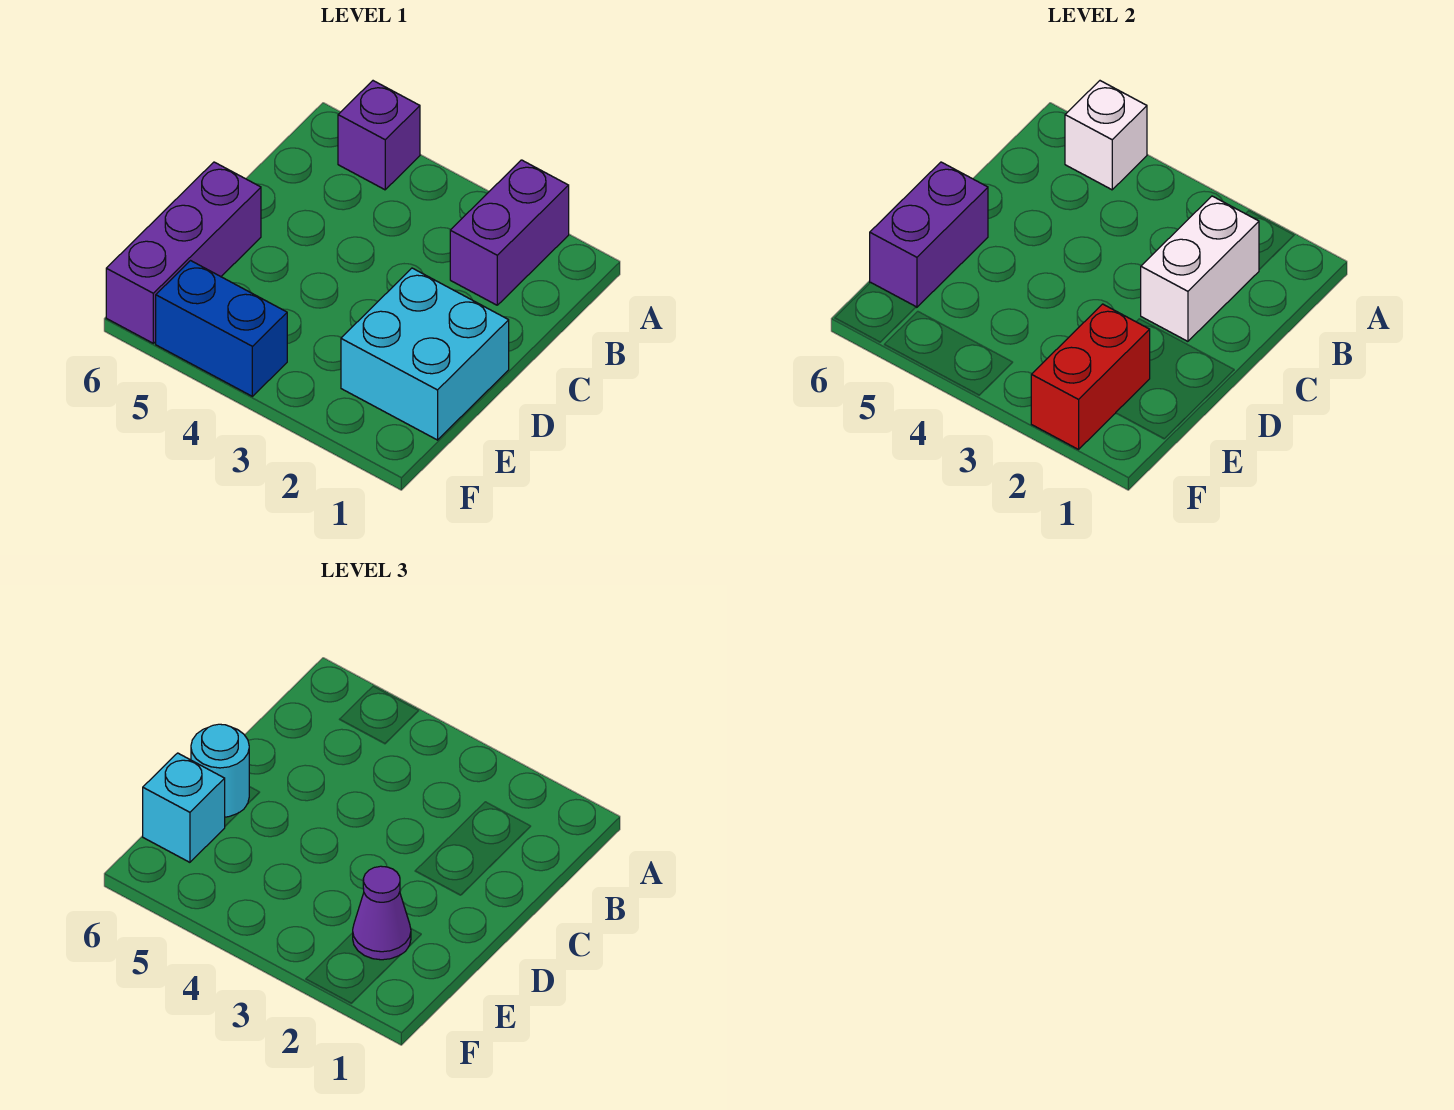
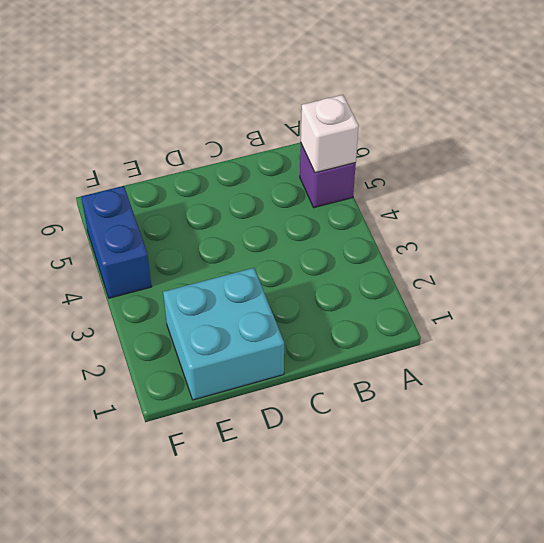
none -> purple brick A2:B2 level 1
none -> purple brick D6:F6 level 1
none -> white brick B2:C2 level 2

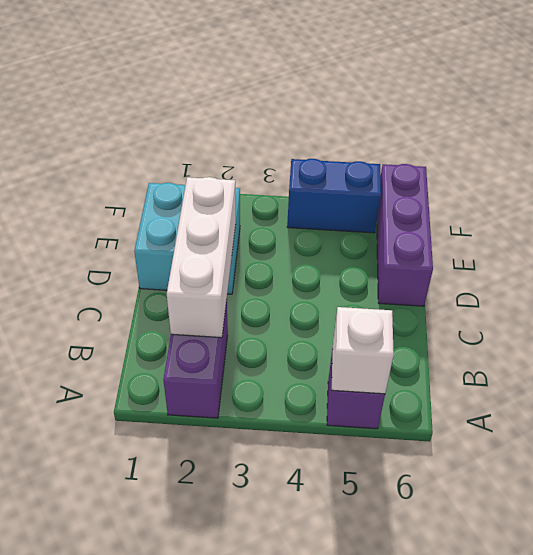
white brick B2:D2 level 2 -> white brick B2:C2 level 2
none -> purple brick D6:E6 level 2
none -> red brick E2:F2 level 2
none -> cyan round brick D6 level 3

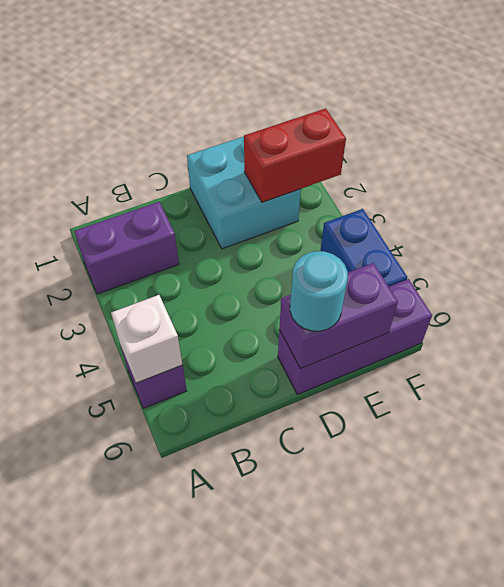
none -> white brick B2:C2 level 2
none -> purple cone E2 level 3
none -> cyan brick E6 level 3

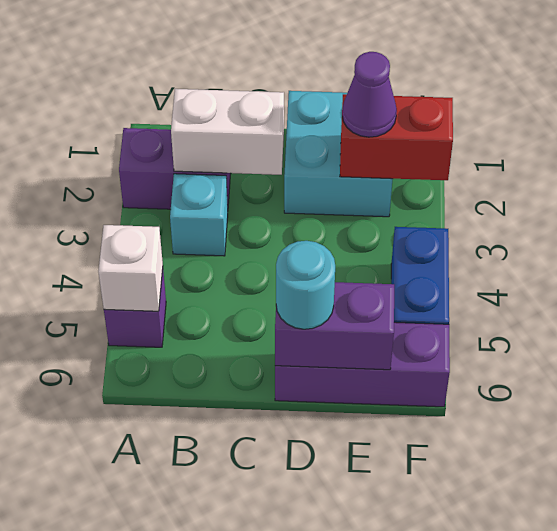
cyan brick B3 level 1 -> cyan brick E6 level 3

